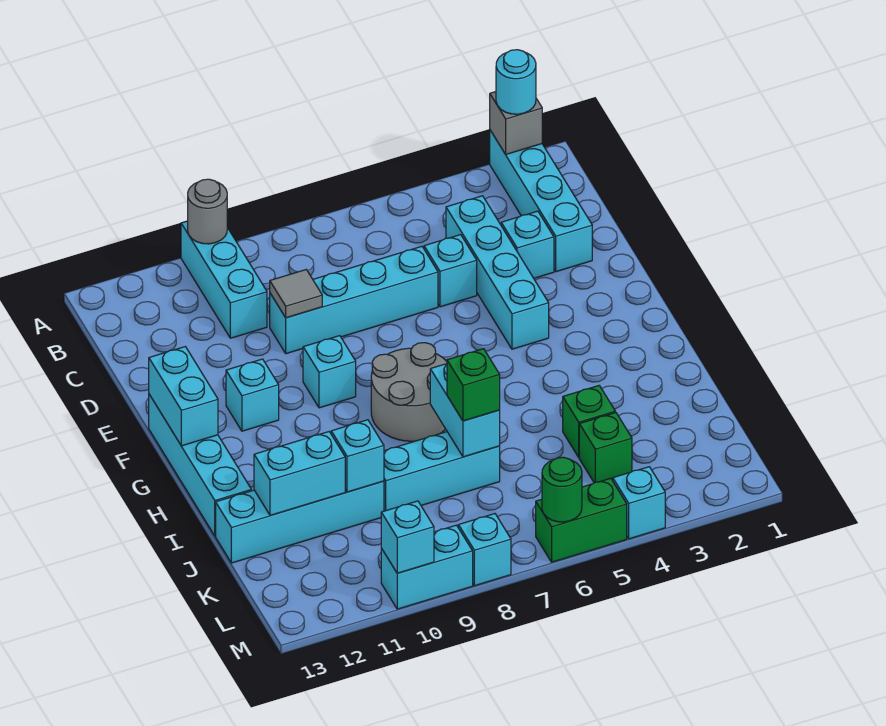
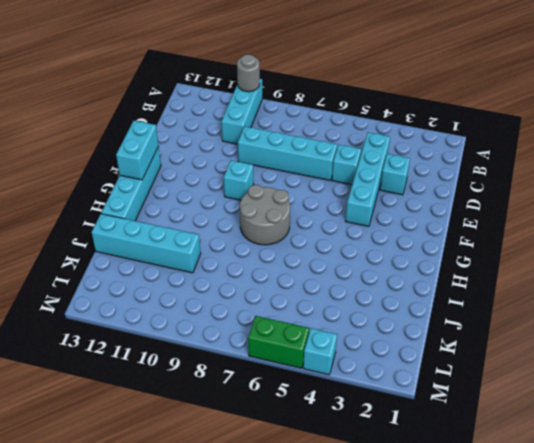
none -> cyan brick A2:D2 level 1
none -> cyan brick F11 level 1
none -> green brick J4 level 1

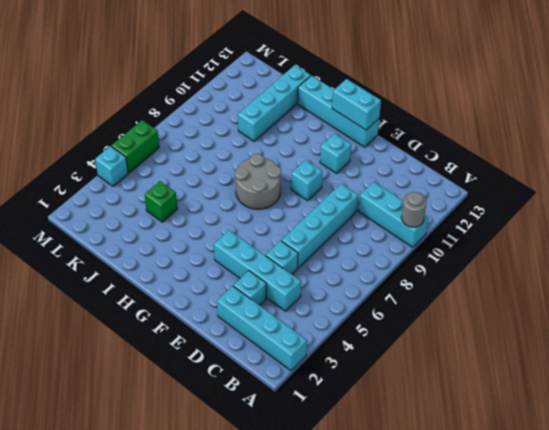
none -> cyan brick J7:J9 level 1
none -> green brick K4 level 1
none -> cyan brick M8 level 1

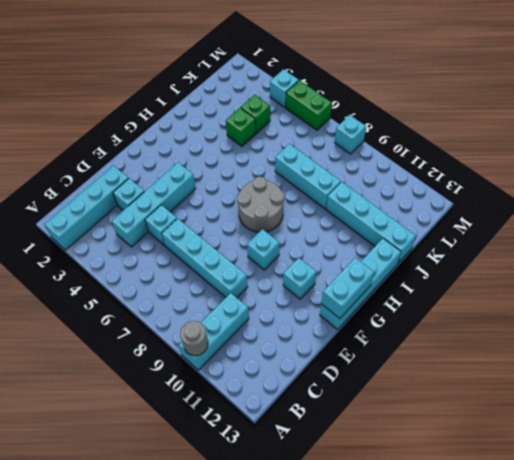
none -> cyan brick M9:M10 level 1
none -> grey brick A2 level 2
none -> grey tile D9 level 2

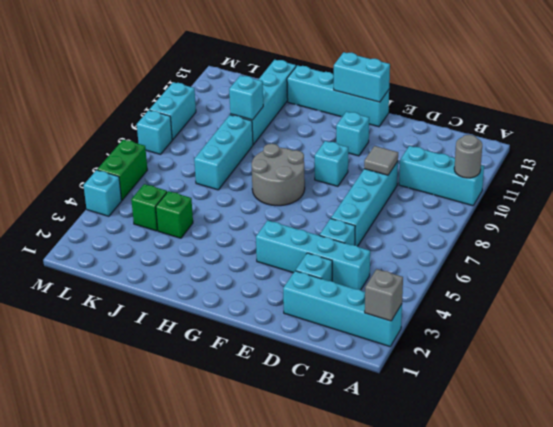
none -> cyan brick I7:J7 level 2
none -> cyan brick J11:J12 level 2
none -> green round brick M6 level 2

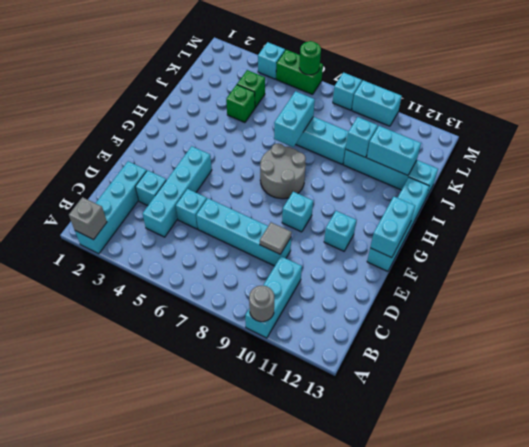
none -> cyan brick M10 level 2
none -> cyan round brick A2 level 3
none -> green brick J7 level 3

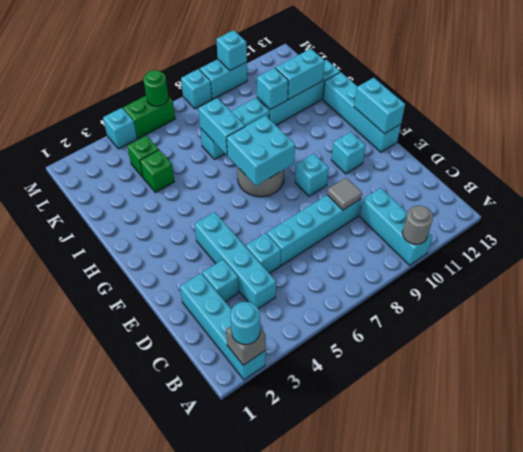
cyan brick G7:H8 level 2 -> none
none -> green brick J7 level 3

